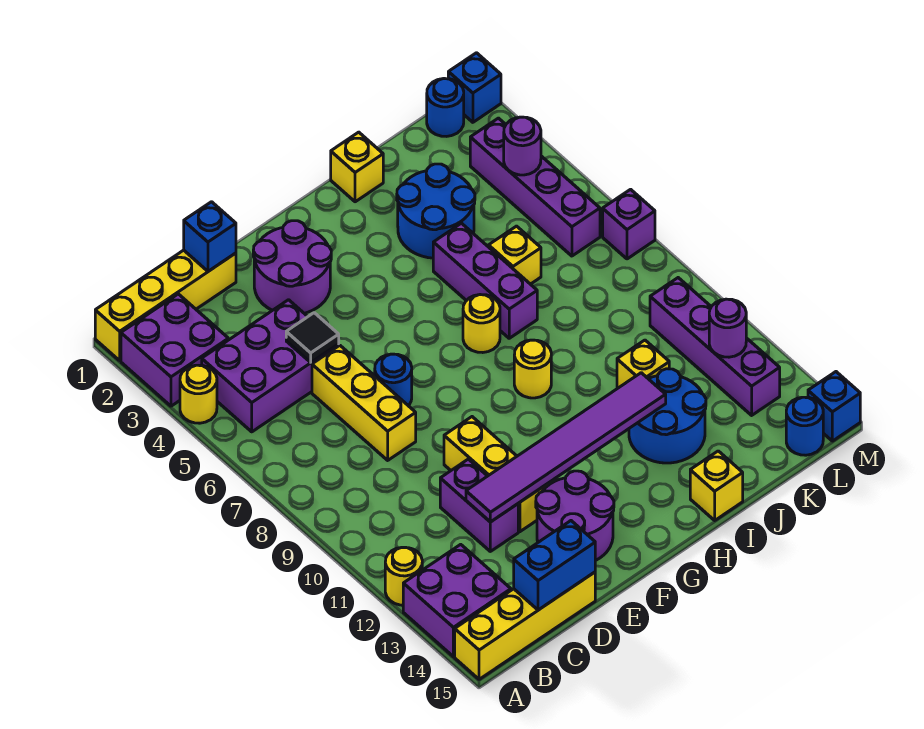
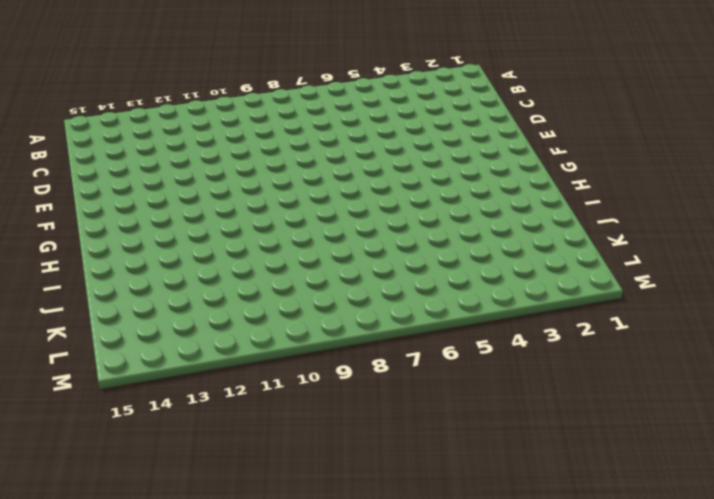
none -> yellow brick A1:D1 level 1
none -> purple brick A2:B3 level 1
none -> yellow round brick A4 level 1
none -> yellow round brick A12 level 1

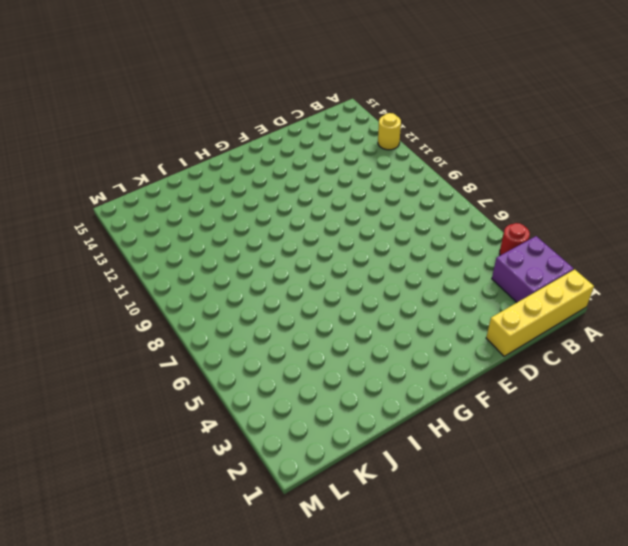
red round brick A4 level 1 -> yellow round brick A4 level 1
none -> purple brick A13:B14 level 1
none -> yellow brick A15:D15 level 1
none -> purple brick B4:D5 level 1
none -> yellow brick D6:D8 level 1

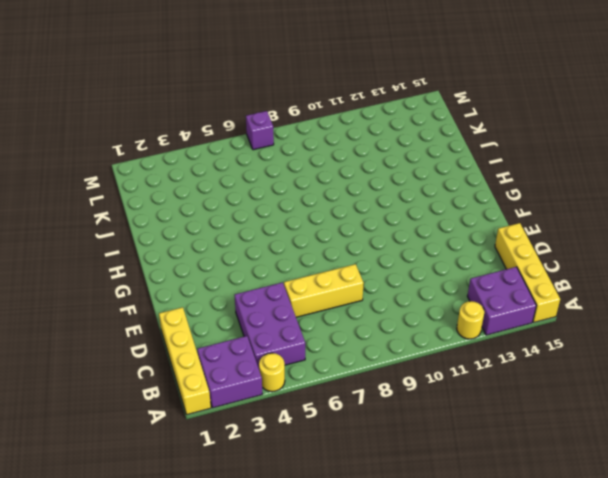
none -> purple brick D11:D12 level 1
none -> purple round brick E2:F3 level 1
none -> blue round brick E7 level 1
none -> yellow brick E10:E12 level 1

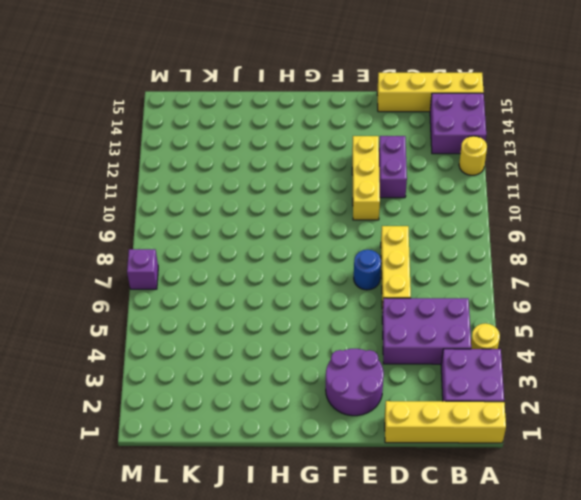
none -> purple round brick E13:F14 level 1
none -> yellow round brick H7 level 1
none -> yellow round brick H9 level 1
none -> yellow brick I1 level 1

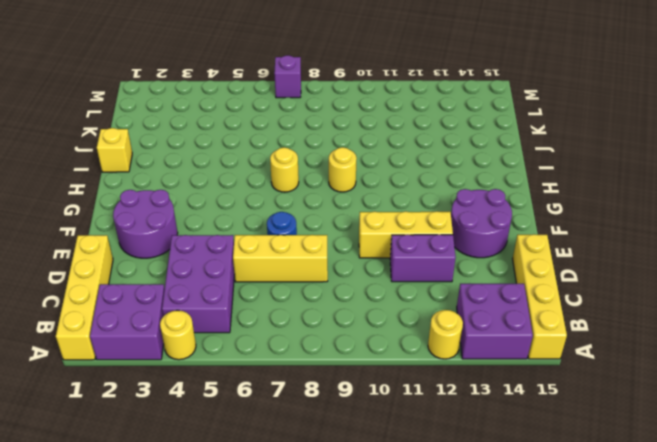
none -> blue round brick I3:J4 level 1
none -> purple brick I5:I7 level 1
none -> blue round brick I12:J13 level 1
none -> yellow brick I15 level 1

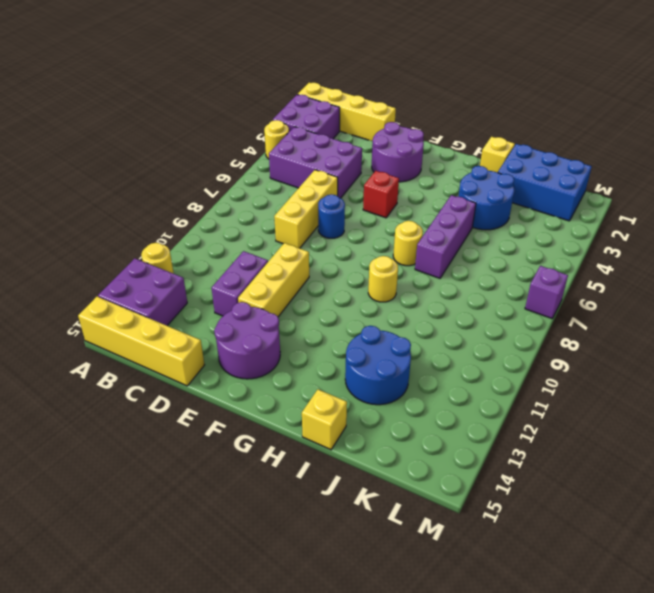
red brick F5 level 1 -> none
blue brick J1:L2 level 1 -> blue round brick L1 level 1
none -> yellow brick J6 level 1
none -> yellow brick J11 level 1
none -> purple brick L3:L6 level 1
none -> purple brick L10:L13 level 1

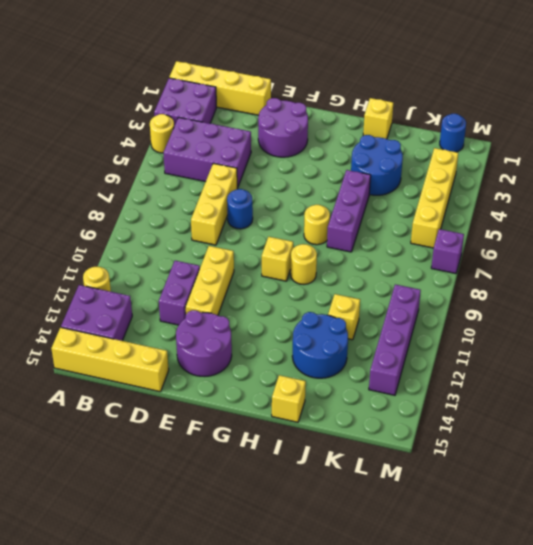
yellow brick G9 level 1 -> yellow brick J6 level 1
yellow brick L3:L6 level 1 -> purple brick L3:L6 level 1
none -> blue round brick L15 level 1
none -> blue brick M1 level 1
none -> blue brick M15 level 1
none -> blue brick C15:D15 level 2

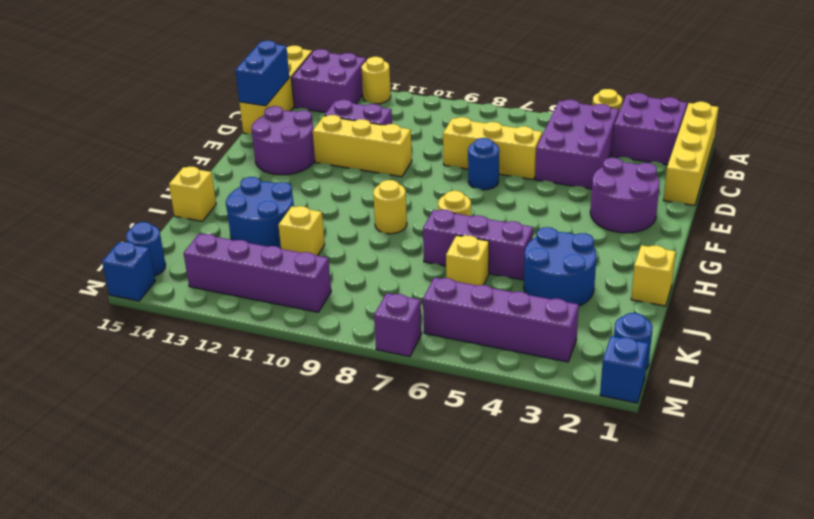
none -> blue brick D1 level 2
none -> black tile D5 level 2
none -> purple tile D12:I12 level 2
none -> purple round brick L4 level 2

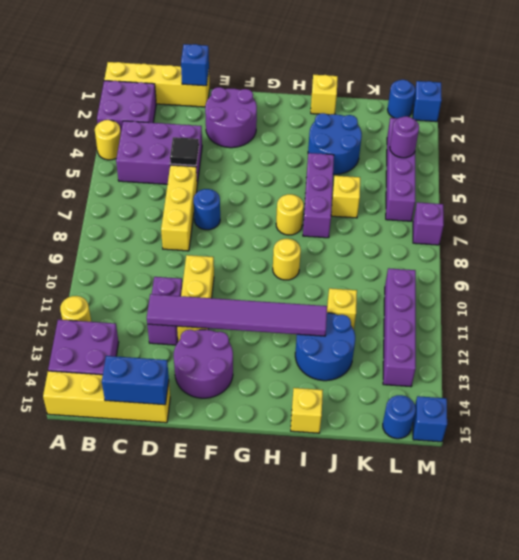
none -> purple round brick L12 level 2

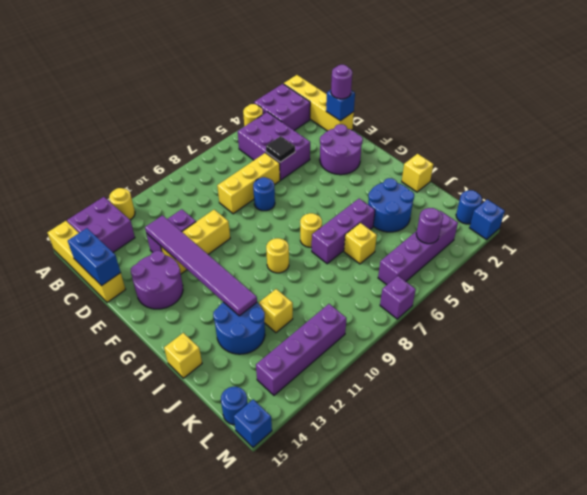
purple round brick D1 level 3 -> purple round brick L12 level 2

